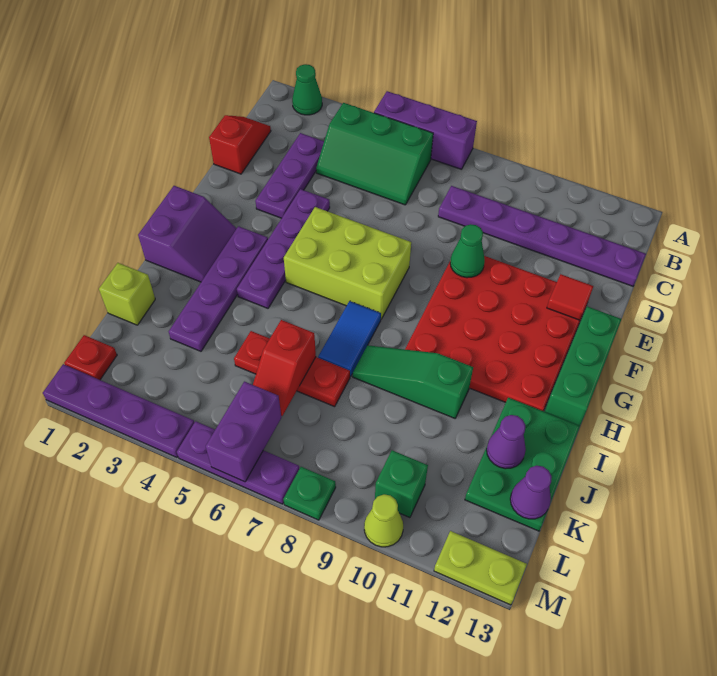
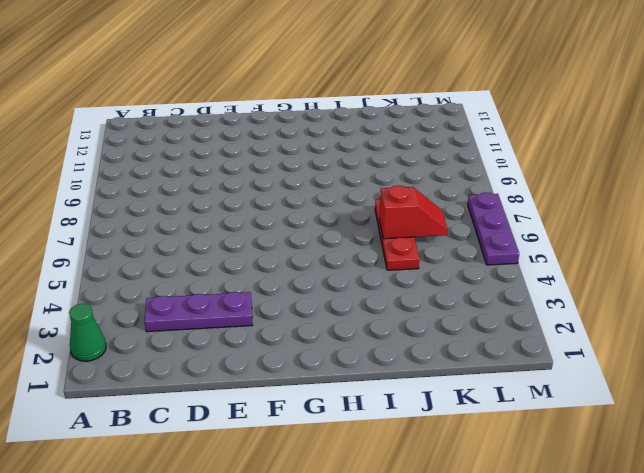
none -> purple brick A5:A7 level 1
none -> green slope B4:C6 level 1 top B
none -> red slope C1:D1 level 1 top D
none -> purple plate C8:C13 level 1

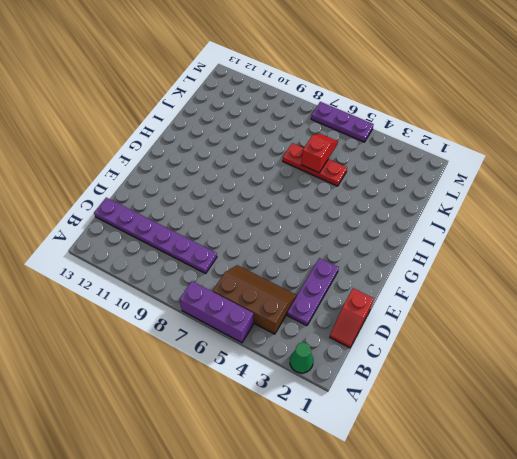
brown slope B4:C6 level 1 top B -> green slope B4:C6 level 1 top B
none -> purple plate E4:H4 level 1
none -> red plate E9:H12 level 1
none -> lime brick F5:G7 level 1
none -> green brick F13:H13 level 1

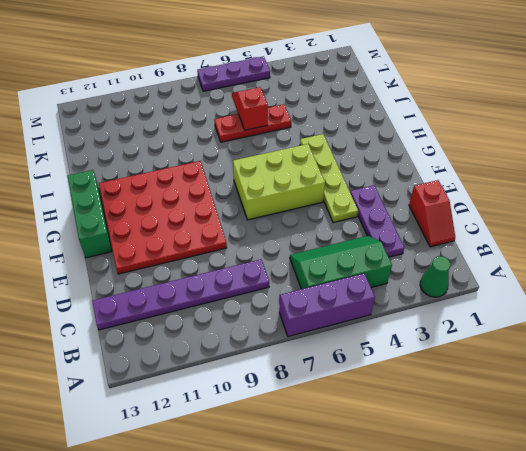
lime plate E4:H4 level 1 -> purple plate E4:H4 level 1
none -> purple slope G1:H2 level 1 top 1
none -> purple plate G3:J3 level 1
none -> blue tile H7:I7 level 1
none -> green slope I8:I10 level 1 top 10

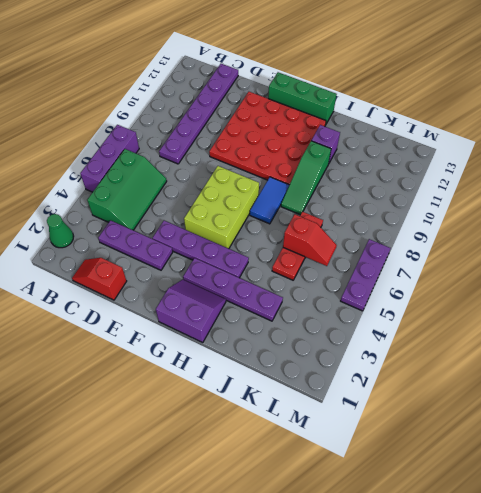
blue tile H7:H8 level 1 -> blue tile H7:I7 level 1
purple brick I11 level 1 -> none
none -> green plate I12:K13 level 1
none -> lime brick J1 level 1
none -> red plate L1 level 1
none -> green brick L10 level 1

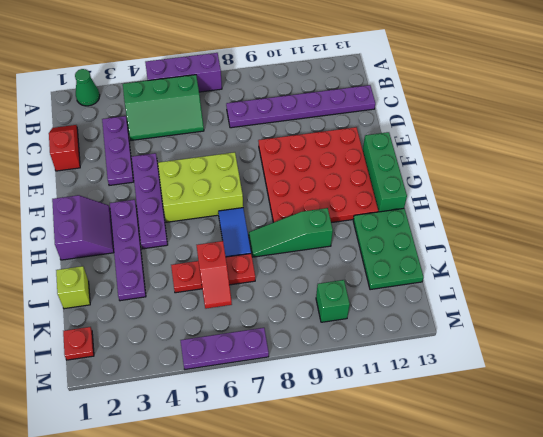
none -> purple plate M1:M4 level 1
none -> green plate M8 level 1
none -> lime cone M10 level 1
none -> lime plate M12:M13 level 1

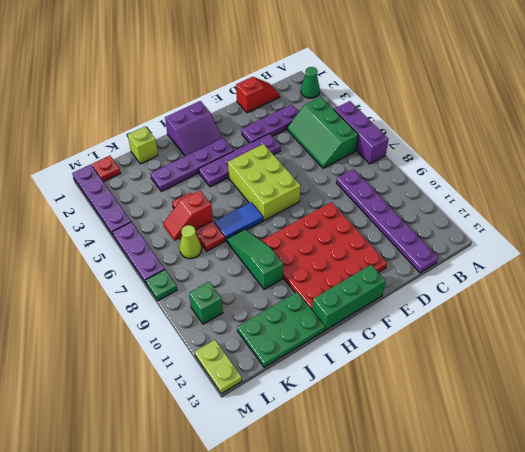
lime cone K7 level 1 -> lime cone M10 level 1
none -> green cone E9 level 2
none -> red tile E12 level 2
none -> purple cone J12 level 2
none -> purple cone K13 level 2

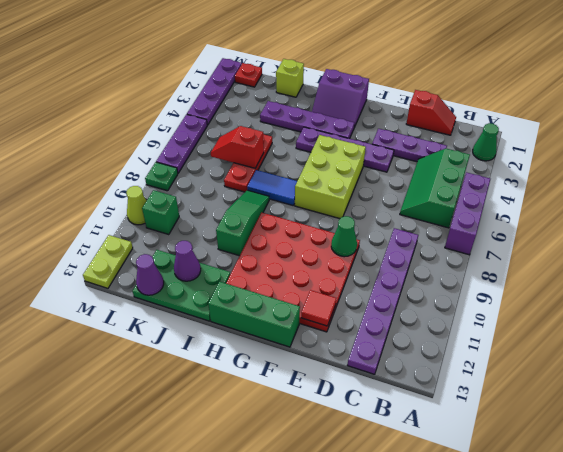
none -> purple brick L6:M6 level 2

